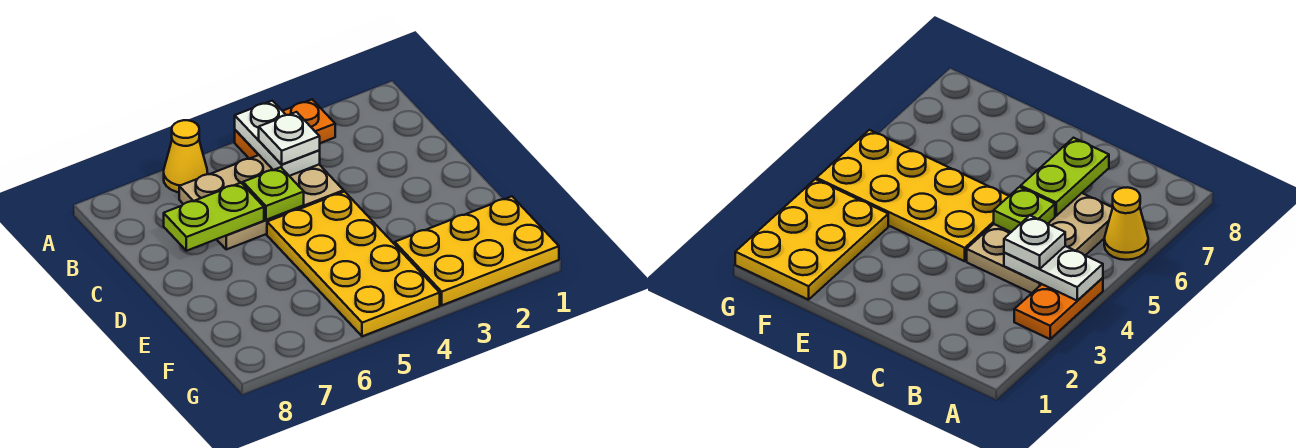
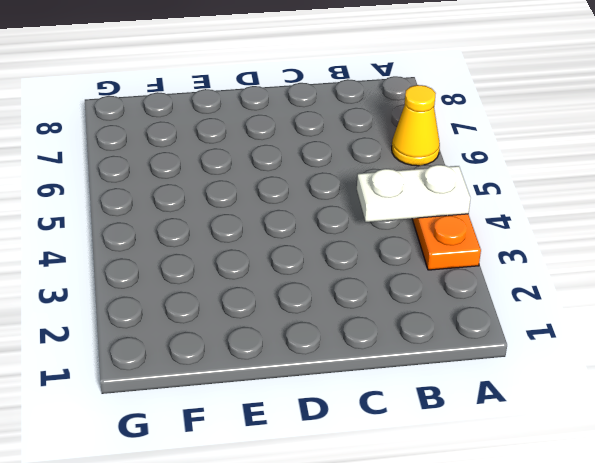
none -> tan plate B4:C6 level 1
none -> yellow plate D4:G5 level 1

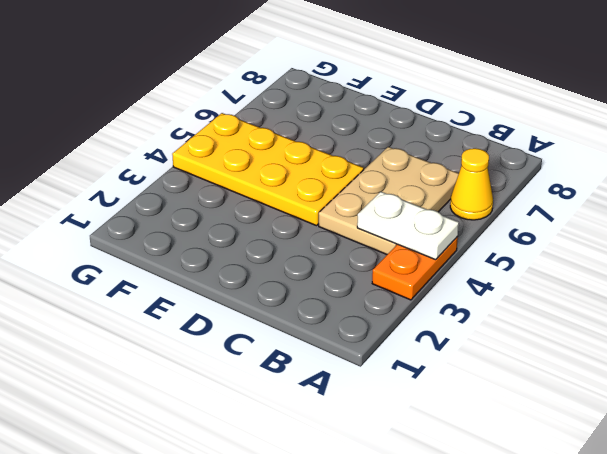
none -> yellow plate F1:G3 level 1
none -> lime plate C5 level 2

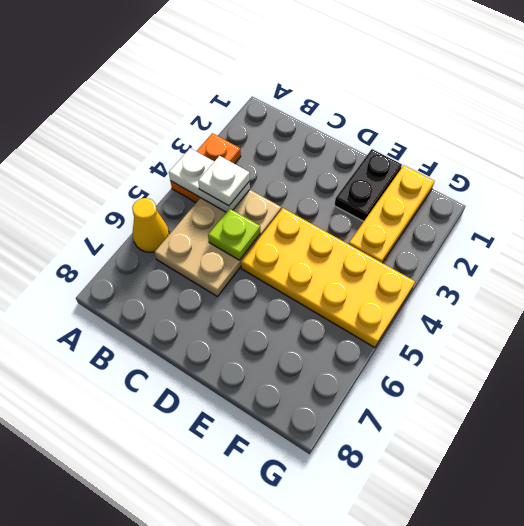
black plate E1:E2 level 1 -> none
yellow plate F1:F3 level 1 -> yellow plate F1:G3 level 1
none -> lime plate C6:C7 level 2

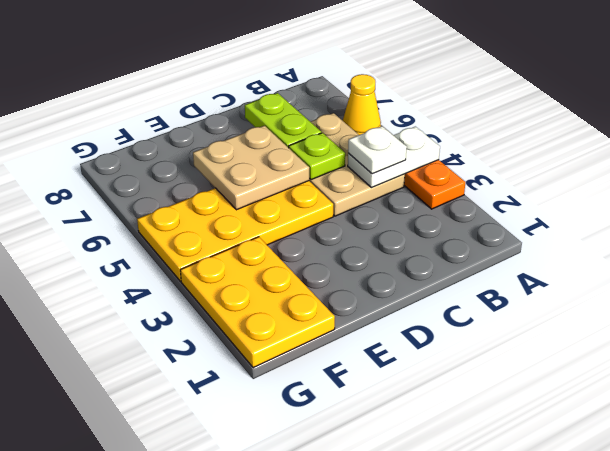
tan plate D5:E6 level 2 -> none

